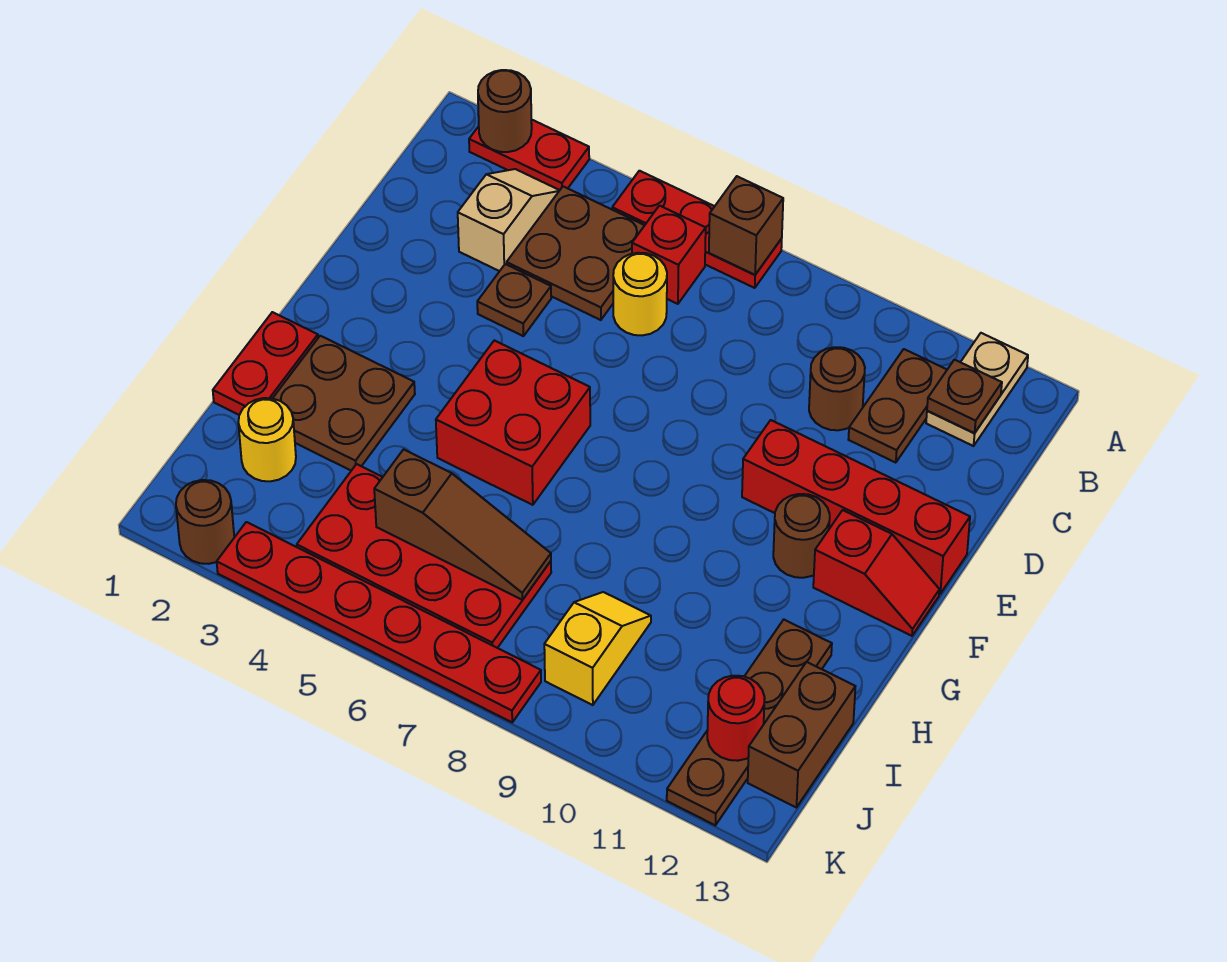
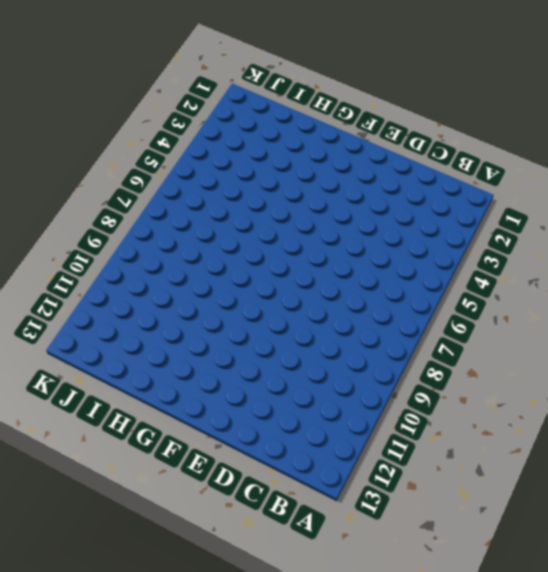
none -> red plate A2:A3 level 1
none -> red plate A5:A7 level 1
none -> tan plate A12:B12 level 1

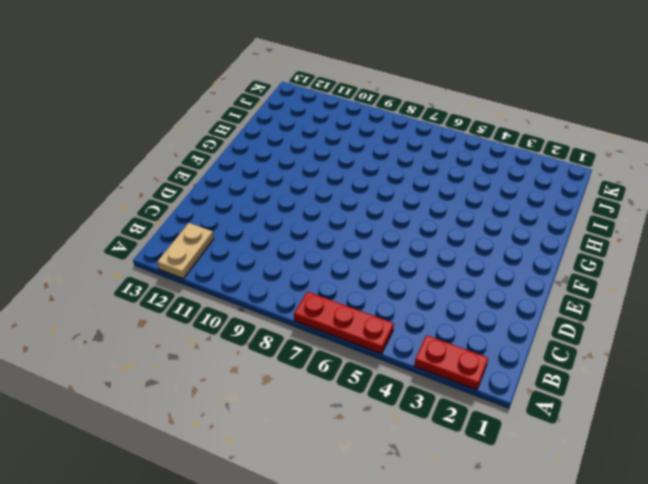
none -> tan slope B3:C3 level 1 top C
none -> brown plate B4:C5 level 1
none -> red brick B6 level 1

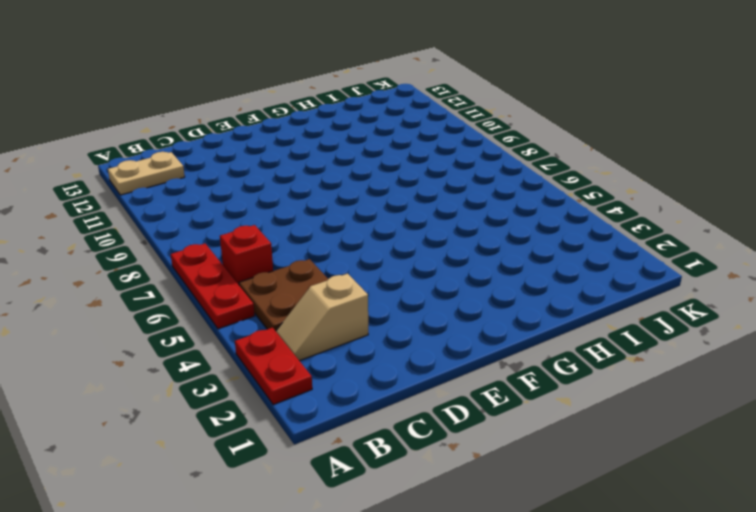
none -> brown plate B11:C11 level 1
none -> yellow round brick C6 level 1
none -> brown round brick C10 level 1

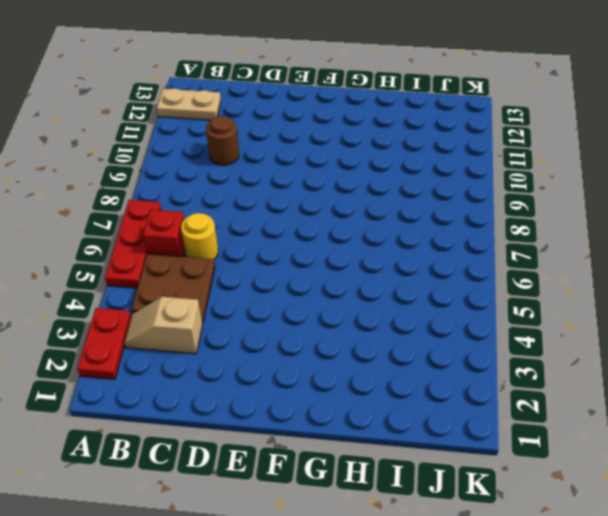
none -> brown plate B11:C11 level 1
none -> brown plate D4 level 1
none -> red brick E10:E13 level 1

